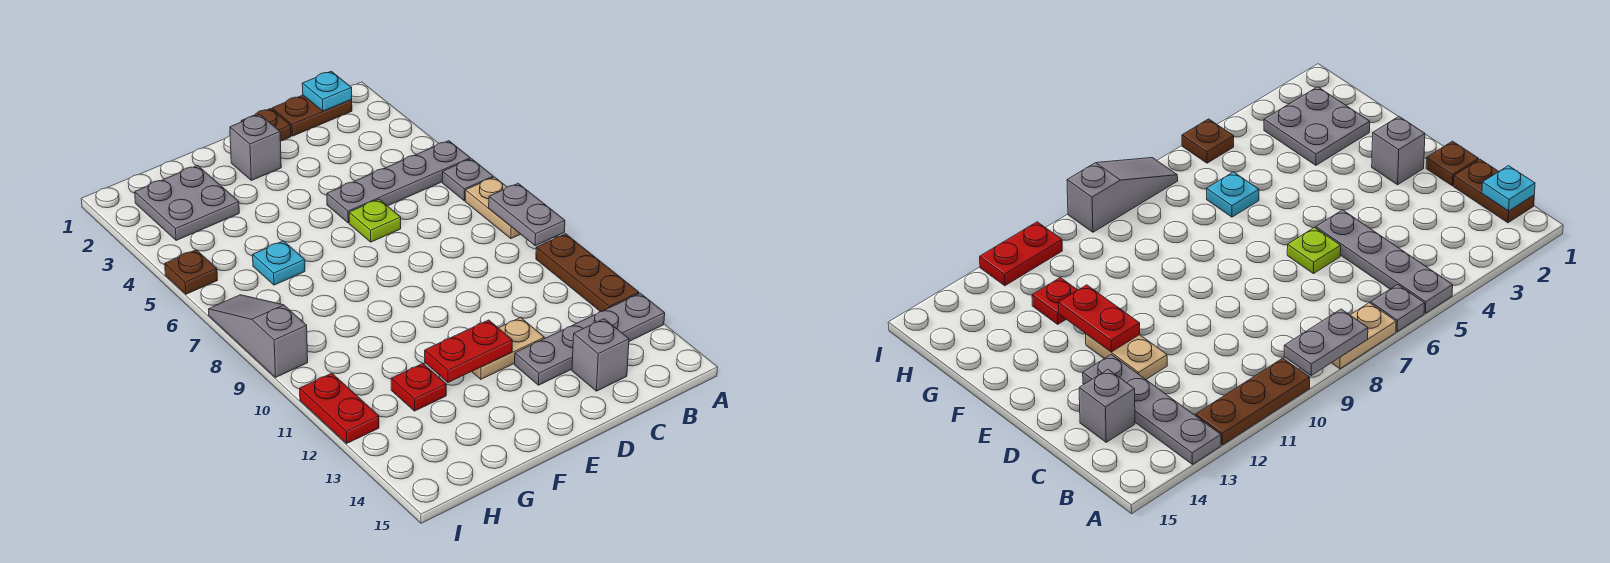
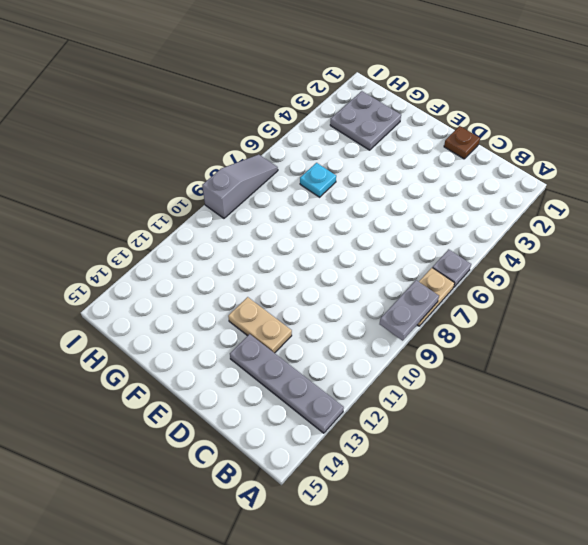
none -> grey plate A5:D5 level 1
none -> brown plate A10:A12 level 1
none -> brown plate B1:C1 level 1

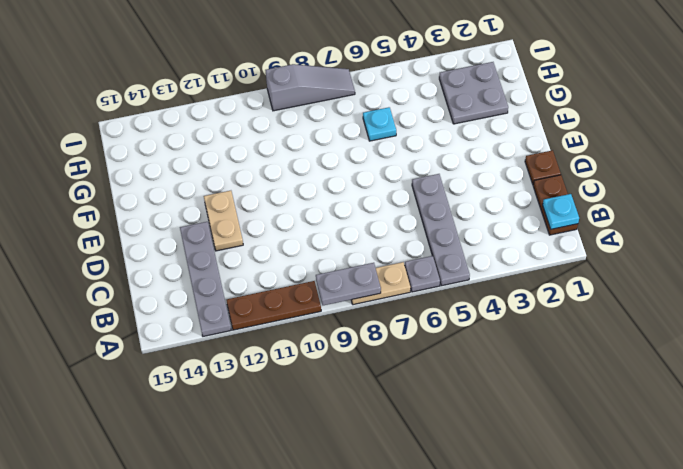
none -> grey brick C14 level 1
none -> lime plate D6 level 1
none -> grey brick E2 level 1

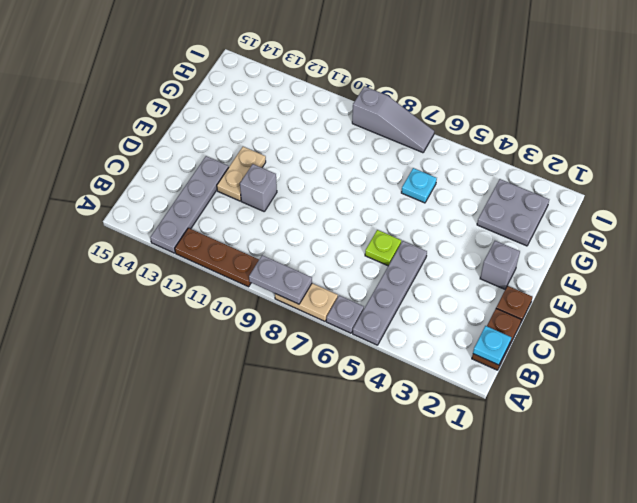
grey brick D11 level 1 -> grey brick C14 level 1
none -> red plate G12 level 1
none -> brown plate I5 level 1
none -> red plate I11:I12 level 1

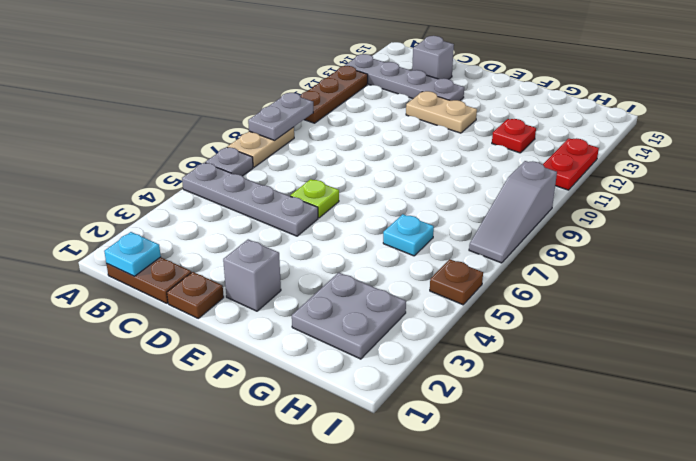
none -> red plate E12:F12 level 2

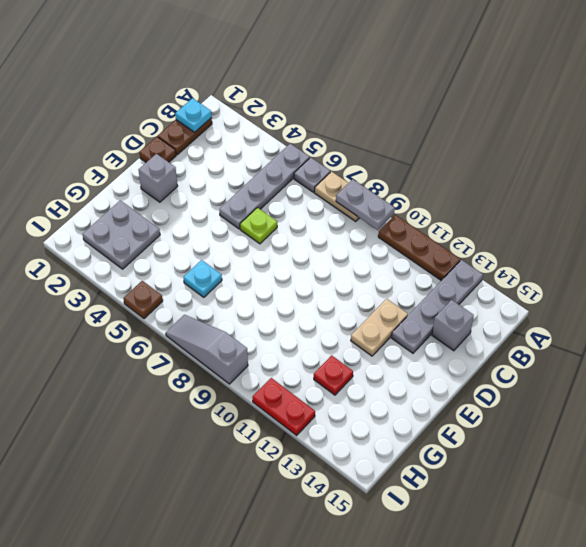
none -> red plate E12:F12 level 2

